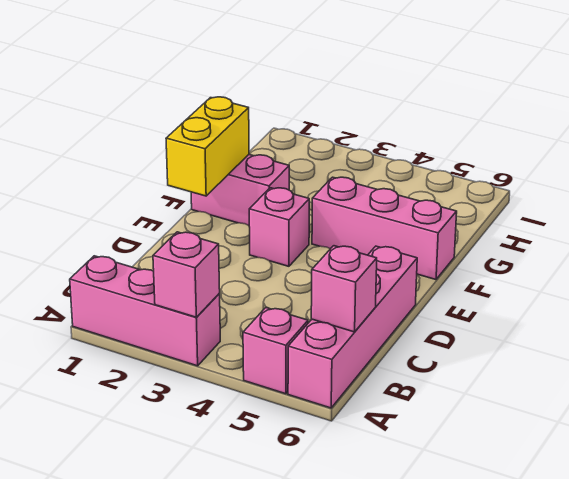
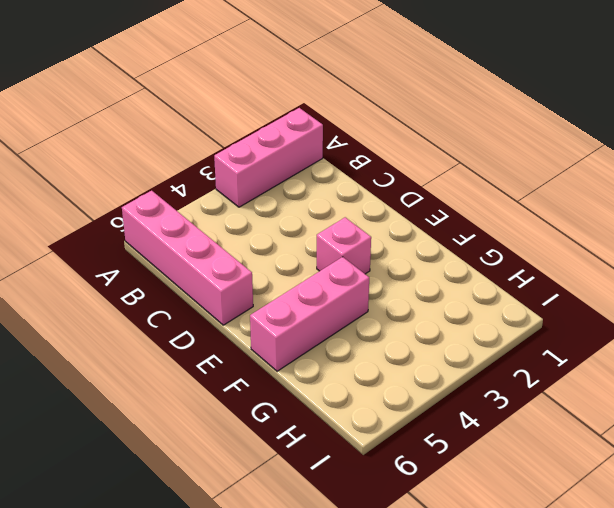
none -> pink brick A5 level 1
none -> pink brick F1:F2 level 1

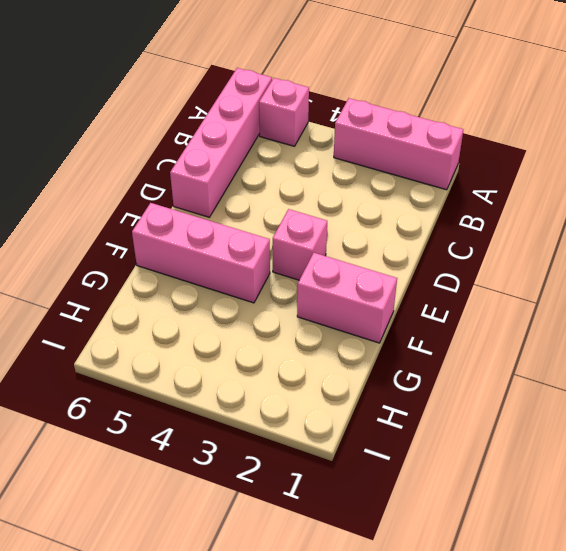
none -> pink brick A3 level 2
none -> pink brick B6 level 2

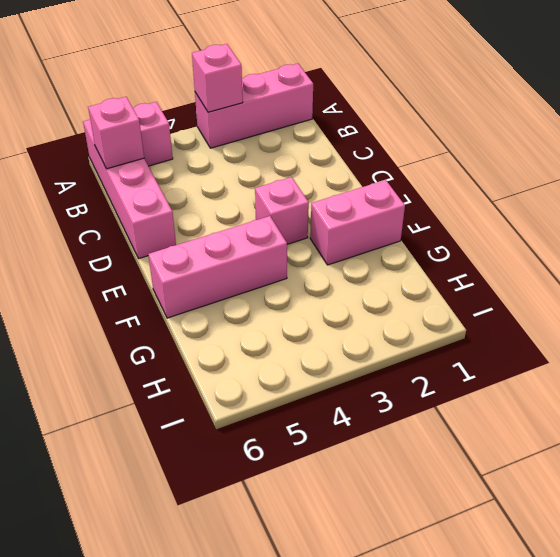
none -> yellow brick E1:F1 level 2

